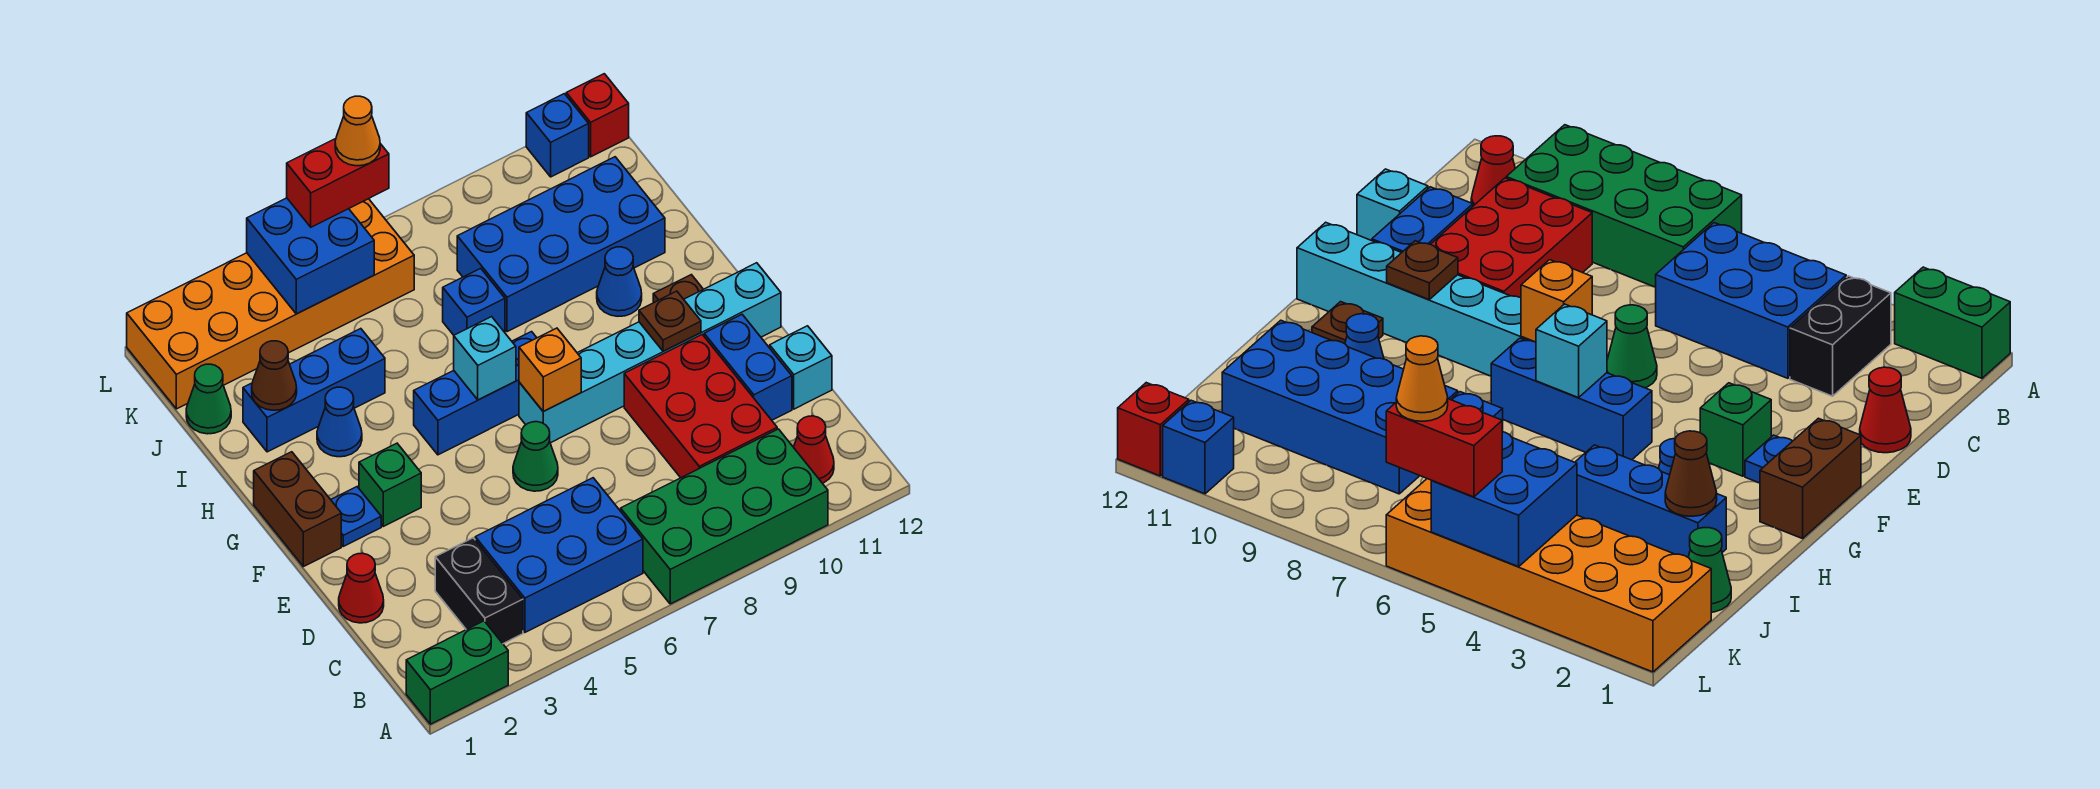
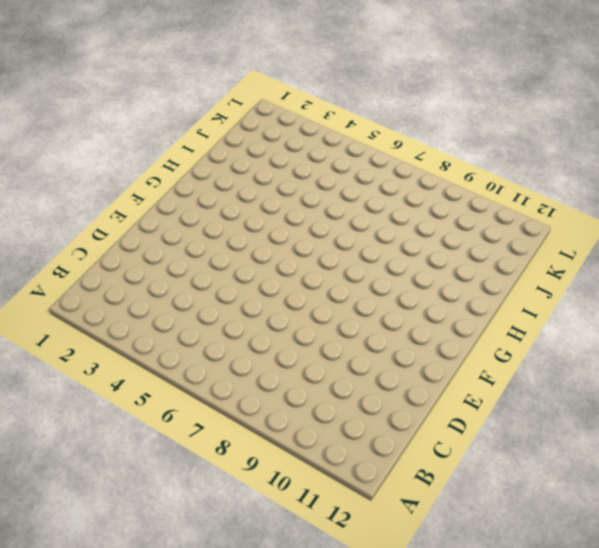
none -> green brick A1:A2 level 1
none -> green brick A7:B10 level 1
none -> black brick B3:C3 level 1
none -> blue brick B4:C6 level 1

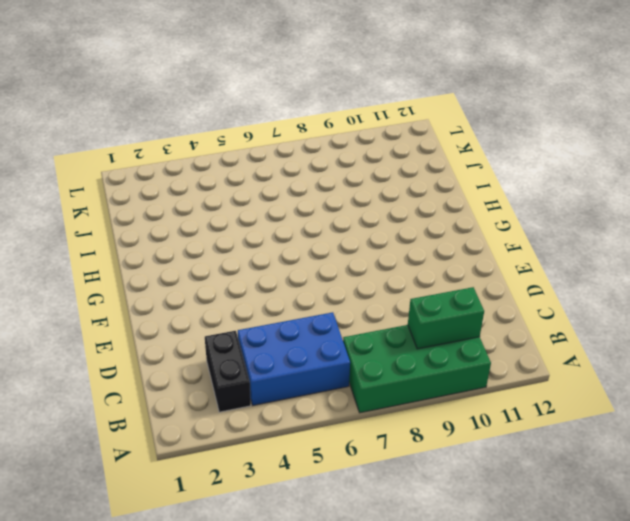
green brick B9:B10 level 2 -> green brick A1:A2 level 1
none -> red cone B11 level 1
none -> red brick C9:E10 level 1
none -> red cone D1 level 1
none -> blue brick D11:E11 level 1

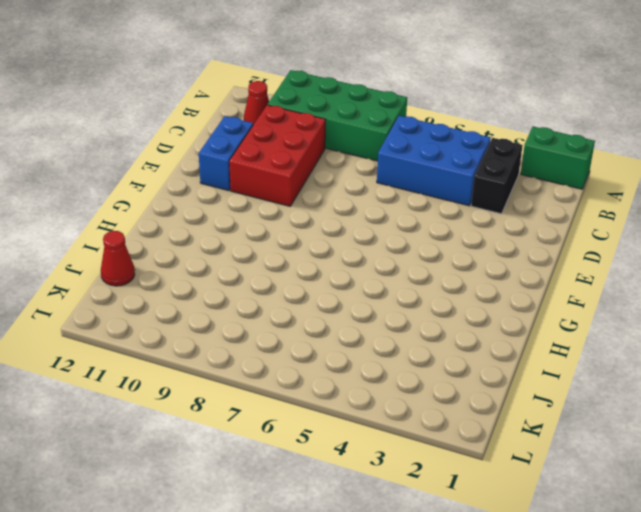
red cone J12 level 1 -> red cone D1 level 1
none -> cyan brick D12 level 1
none -> green cone E6 level 1
none -> brown brick F1:G1 level 1
none -> blue plate F2 level 1

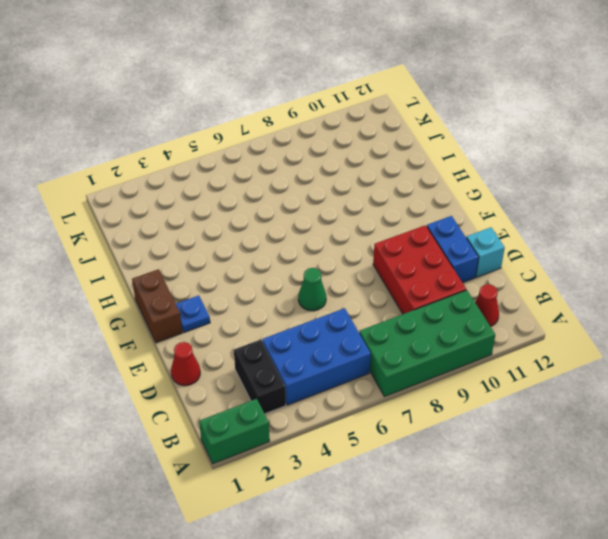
none -> green brick F3 level 1
none -> cyan brick F7:F12 level 1
none -> blue brick G5:G7 level 1
none -> brown plate G11 level 1

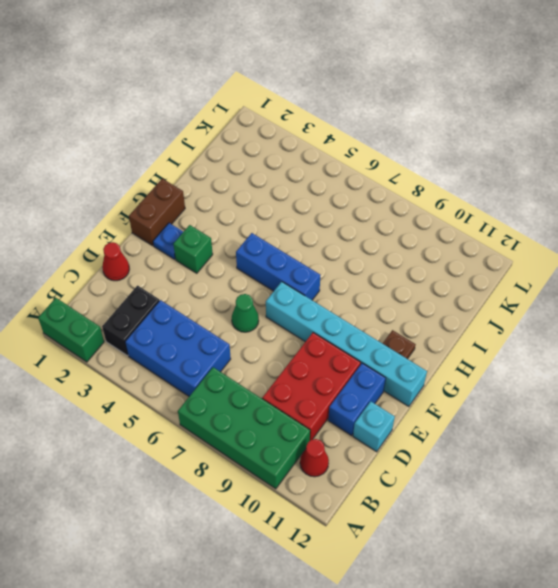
none -> blue cone H3 level 1
none -> blue cone H10 level 1
none -> blue brick I2:I4 level 1
none -> blue brick I7 level 1

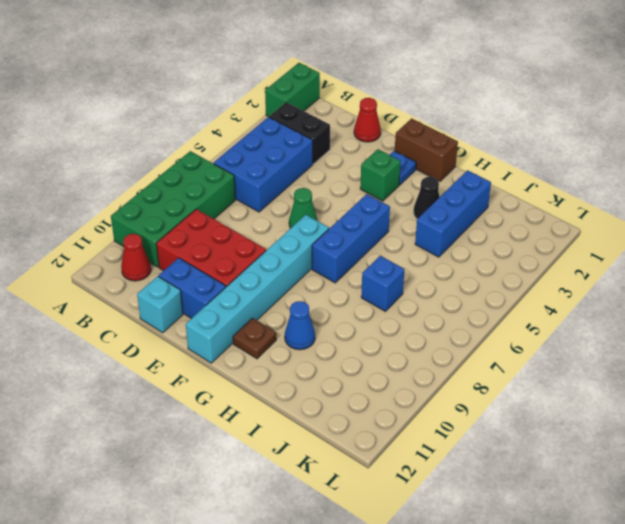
black cone H3 level 1 -> blue cone H3 level 1
none -> blue brick I8:J11 level 1
none -> green cone J1 level 1
none -> orange brick K1:L6 level 1
none -> blue brick L11 level 1

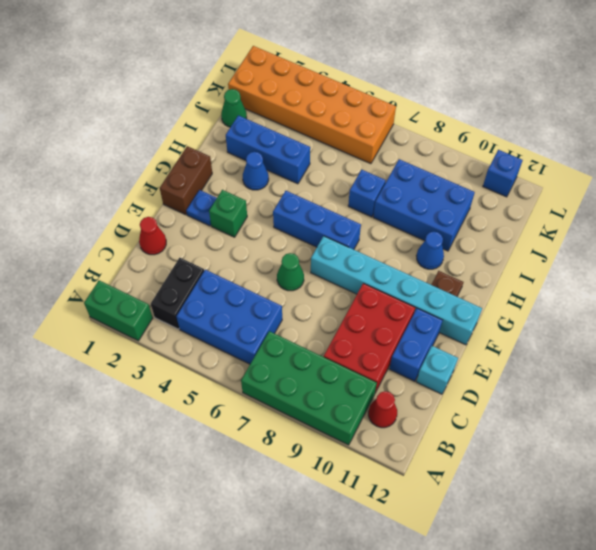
blue brick I8:J10 level 1 -> blue brick I8:J11 level 1
none -> red brick L12 level 1
none -> orange brick F7 level 2
none -> brown plate F10 level 2
none -> cyan brick G6 level 2

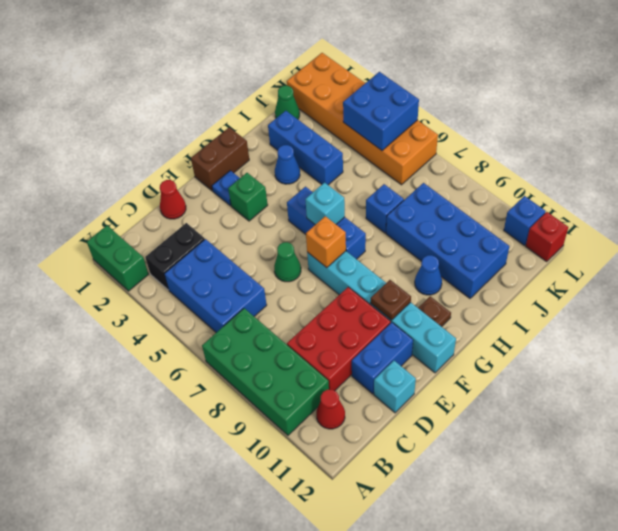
none -> brown cone I2 level 2
none -> red brick L5:L6 level 3
none -> orange cone L6 level 4

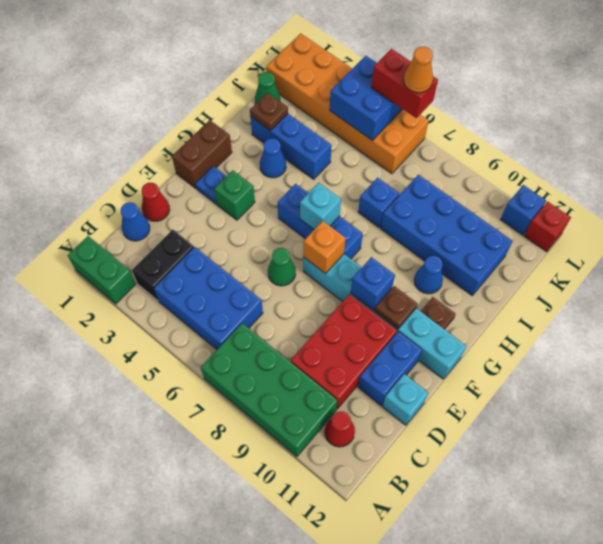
blue cone C1 level 1 -> none
blue brick F9 level 2 -> none
brown plate I2 level 2 -> brown cone I2 level 2

